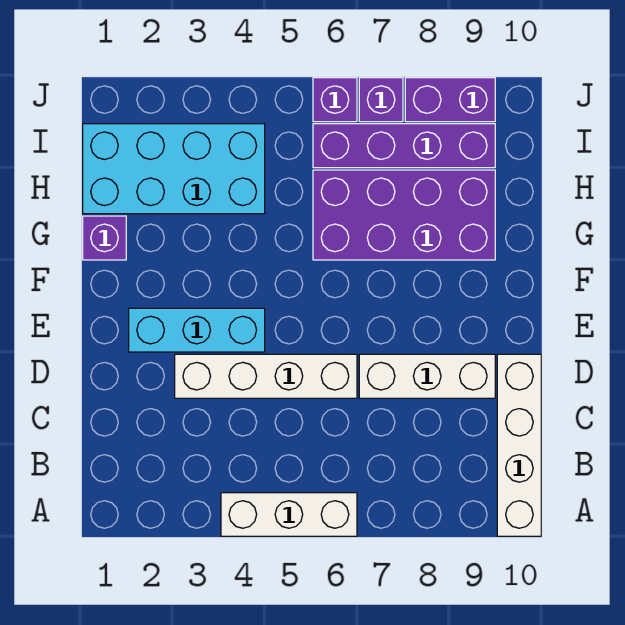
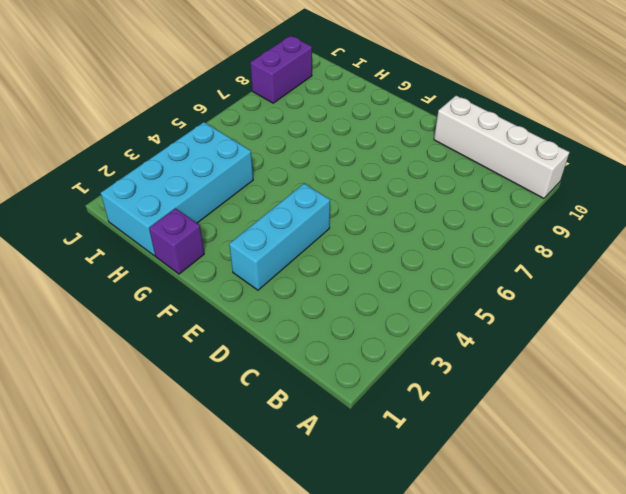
none -> white brick A4:A6 level 1
none -> white brick D3:D6 level 1
none -> white brick D7:D9 level 1

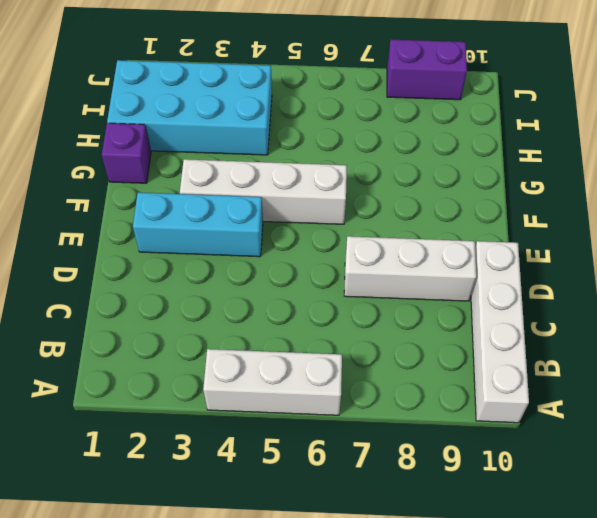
white brick F3:F6 level 1 -> white brick D3:D6 level 1
none -> purple brick G6:H9 level 1
none -> purple brick I6:I9 level 1
none -> purple brick J6 level 1

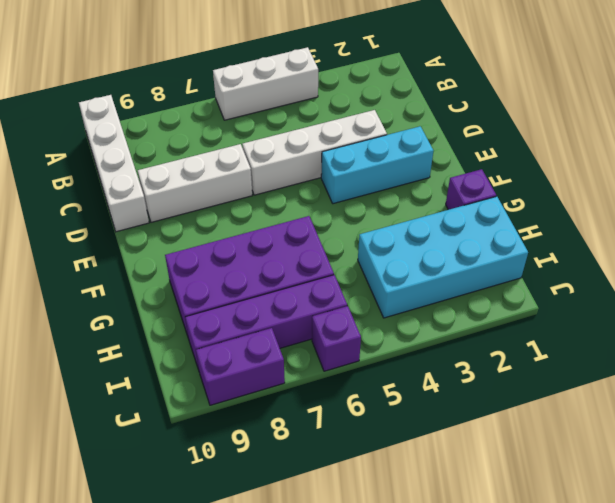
none -> purple brick J7 level 1

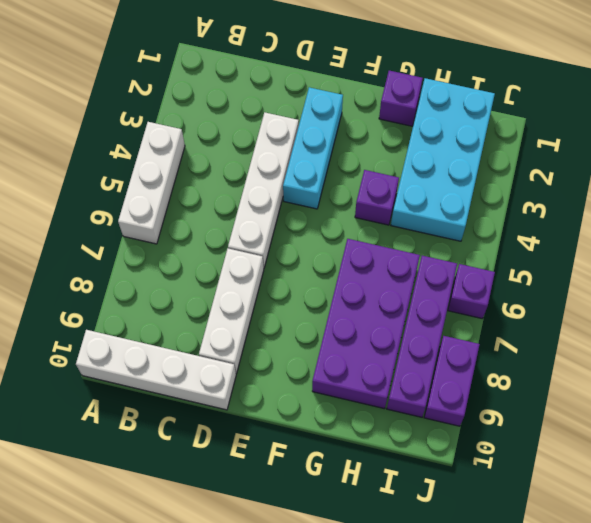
purple brick G4 level 1 -> purple brick J7 level 1

